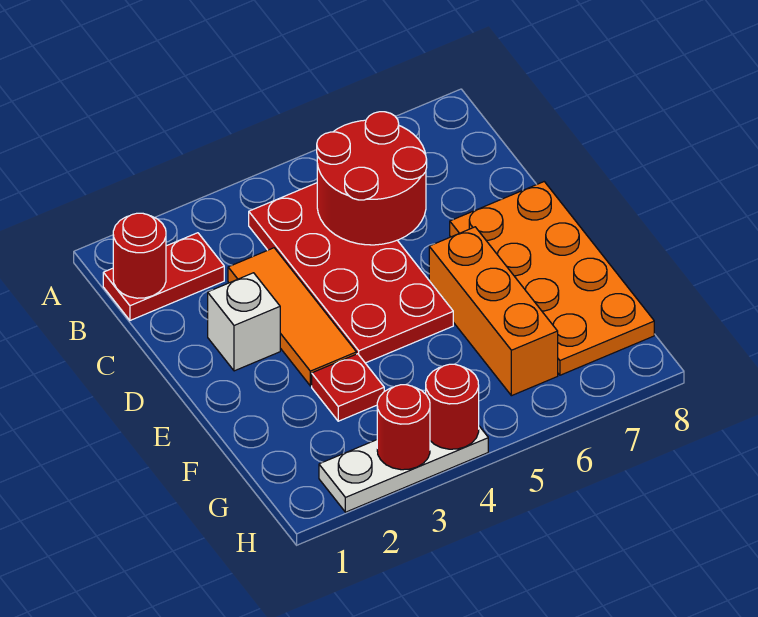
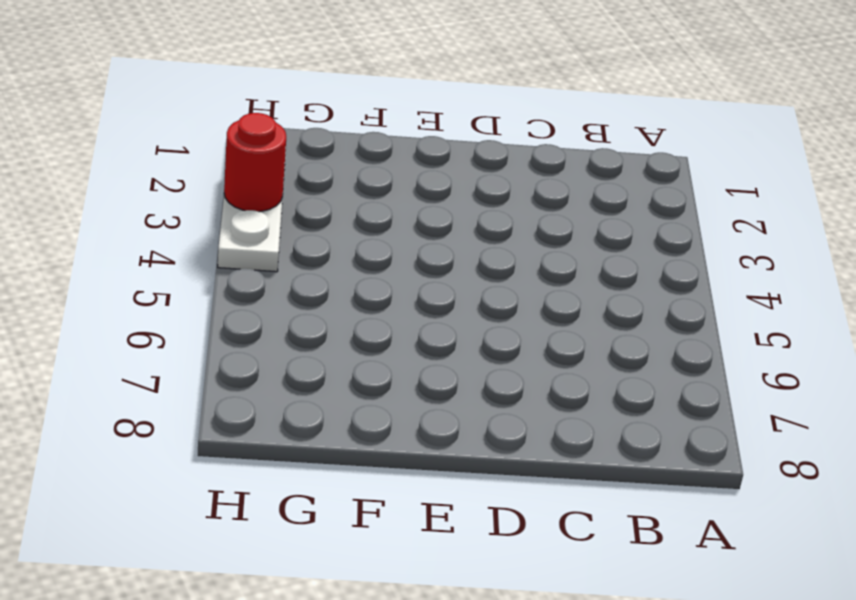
none -> red plate B1:B2 level 1
none -> red plate B4:E5 level 1
none -> orange tile C3:E3 level 1

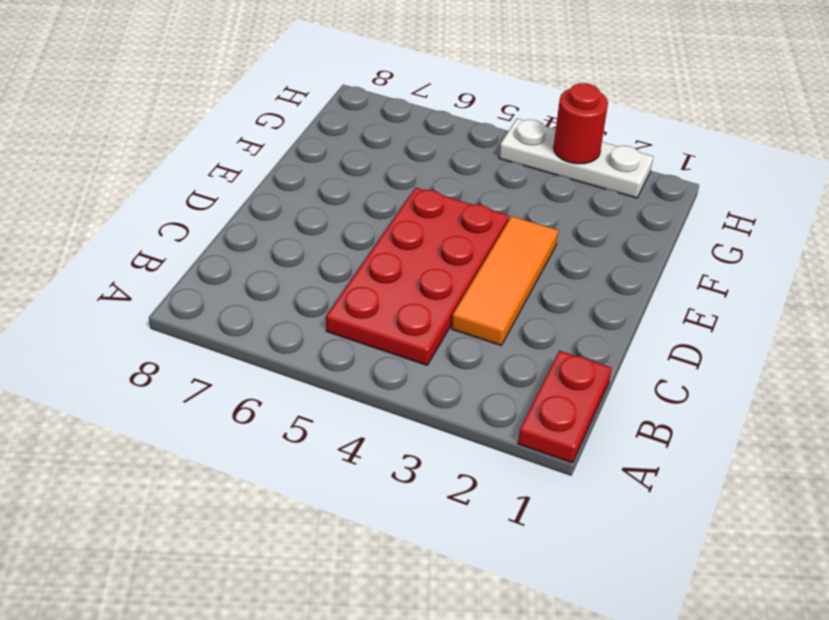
red plate A1:B1 level 1 -> red plate B1:B2 level 1
none -> white brick D2 level 1
none -> orange plate D7:G8 level 1
none -> orange brick E6:G6 level 1

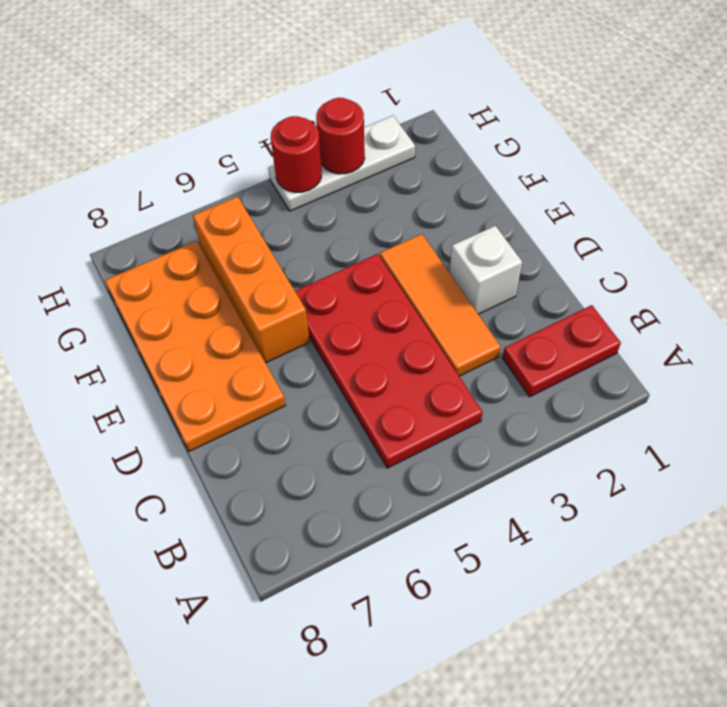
none -> red plate F3 level 1
none -> red round brick B1 level 2
none -> red round brick B5:C6 level 2

